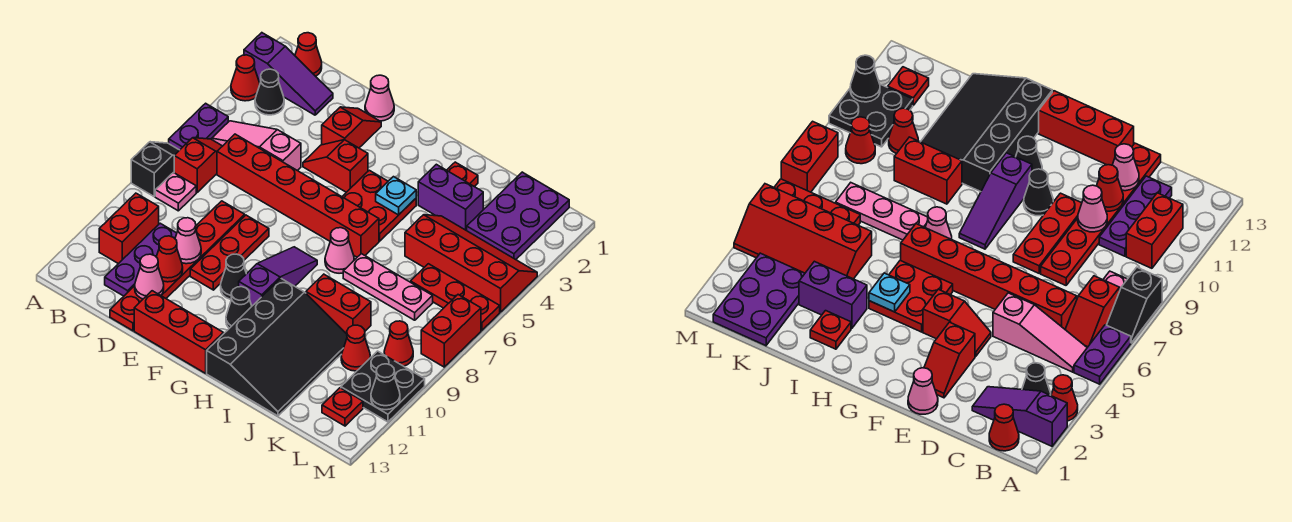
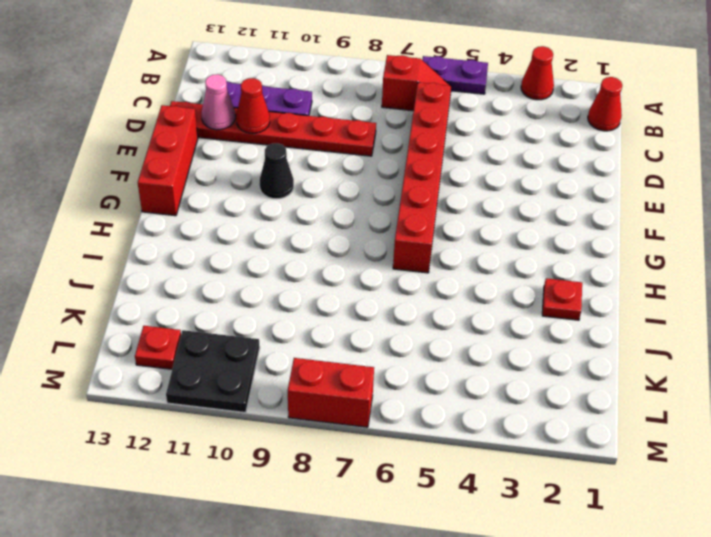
none -> purple slope A2:C2 level 1 top A
none -> black slope A7:A8 level 1 top 8
none -> black cone B3 level 1
none -> pink slope B5:D5 level 1 top D

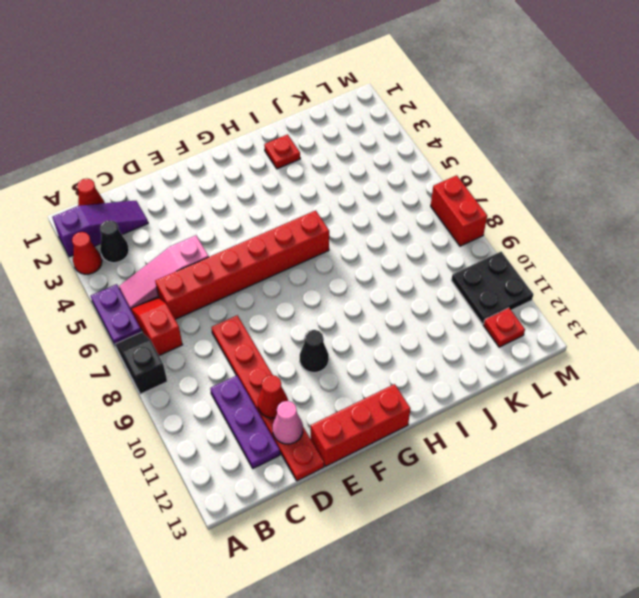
none -> pink plate B8 level 1
none -> red brick B10:B11 level 1
none -> pink cone E1 level 1
none -> red slope E2:E3 level 1 top 3

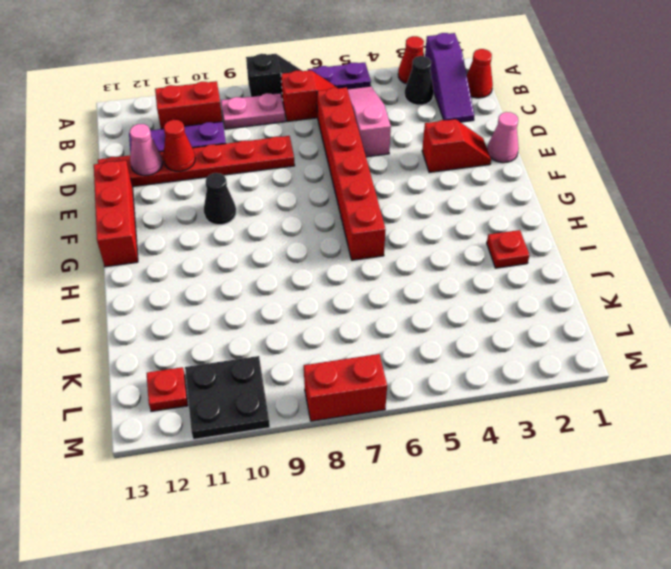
pink plate B8:B9 level 1 -> pink plate B8 level 1
none -> red slope E4:F4 level 1 top F
none -> red plate E8:E10 level 1
none -> red plate G4:H5 level 1
none -> purple slope G8:G10 level 1 top 10

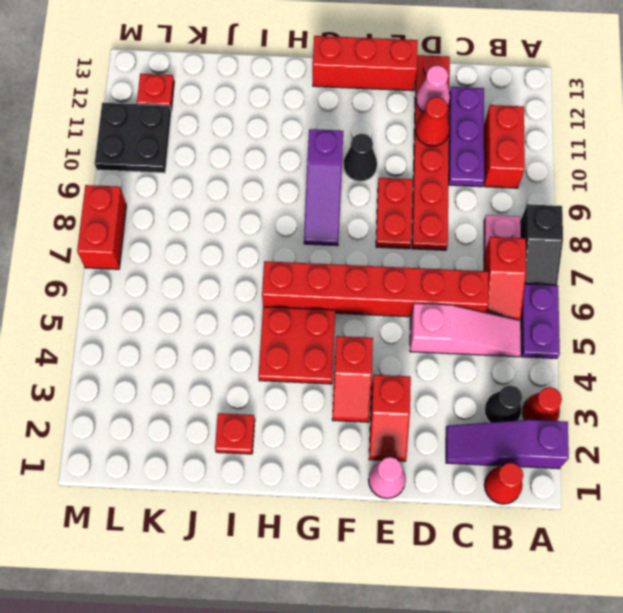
red plate E8:E9 level 1 -> red plate E8:E10 level 1
red slope F3:F4 level 1 top 4 -> red slope E4:F4 level 1 top F
none -> black cone G11 level 1
none -> pink cone H7 level 1
none -> black slope H10:J13 level 1 top H
none -> purple brick I3:J3 level 1

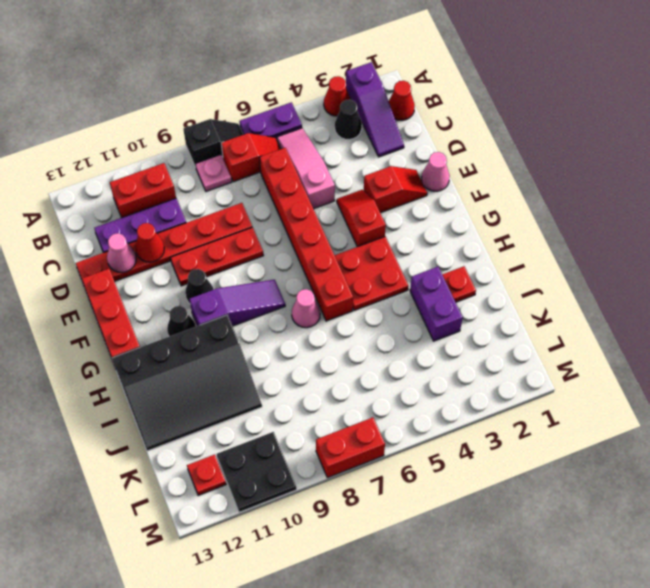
none -> pink plate I7:K7 level 1
none -> red brick I9:J9 level 1
none -> red slope J4:M5 level 1 top 5
none -> purple plate K1:L3 level 1

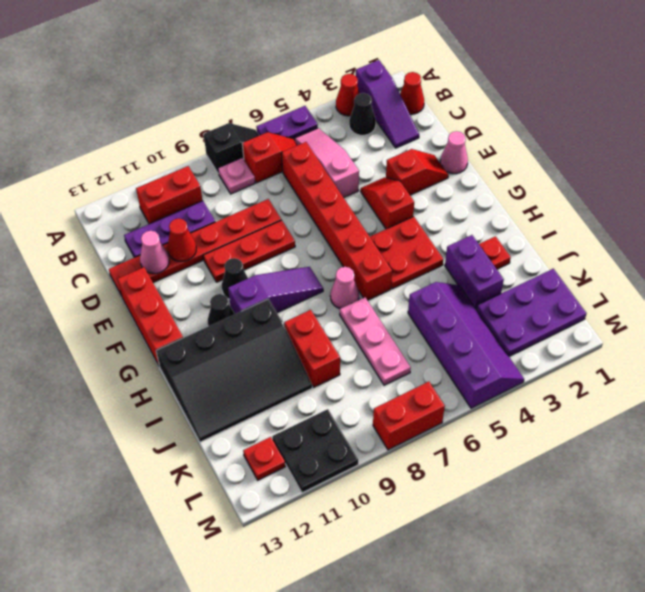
purple slope J4:M5 level 1 top 5 -> red slope J4:M5 level 1 top 5
none -> red plate K6:M6 level 1
none -> red cone K10 level 1
none -> red cone L9 level 1
none -> pink cone D10 level 2

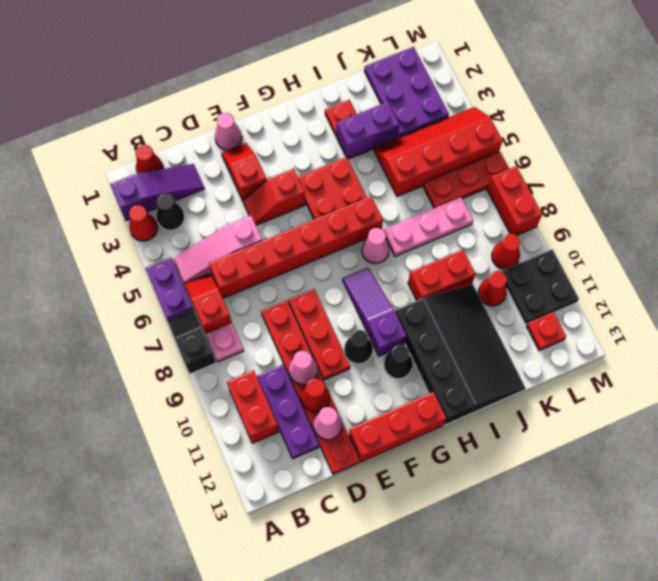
none -> cyan plate H4 level 2
none -> black cone M11 level 2

